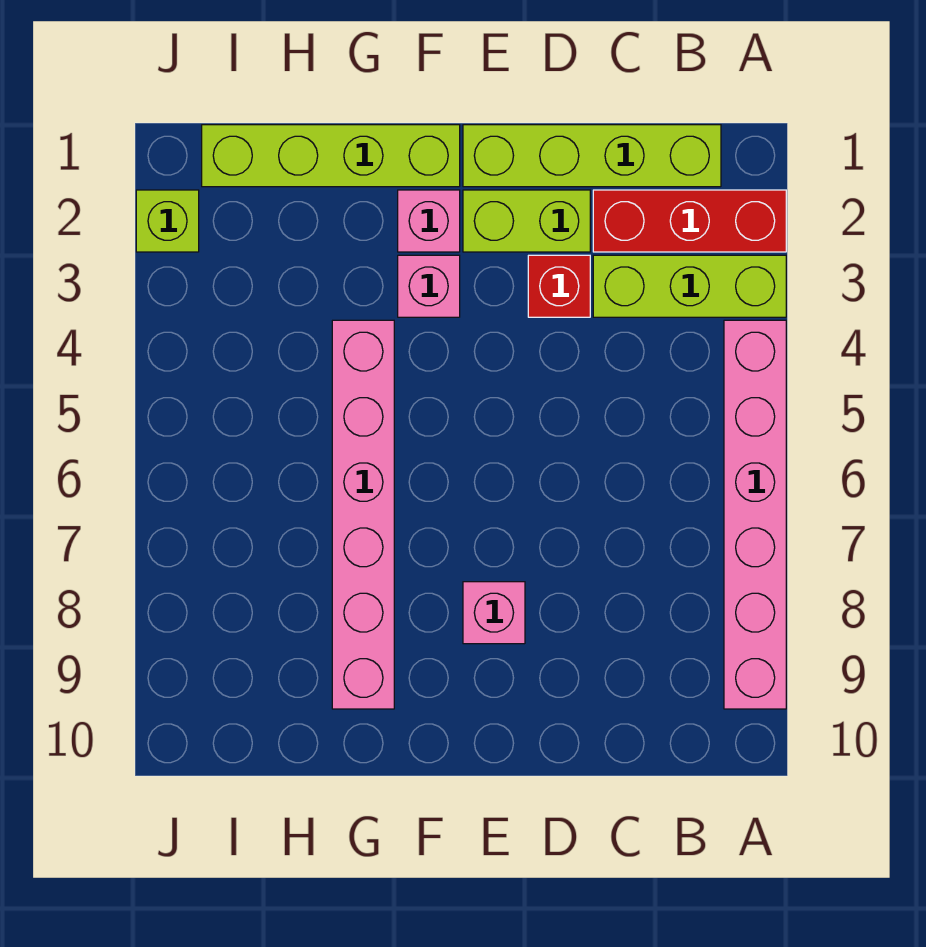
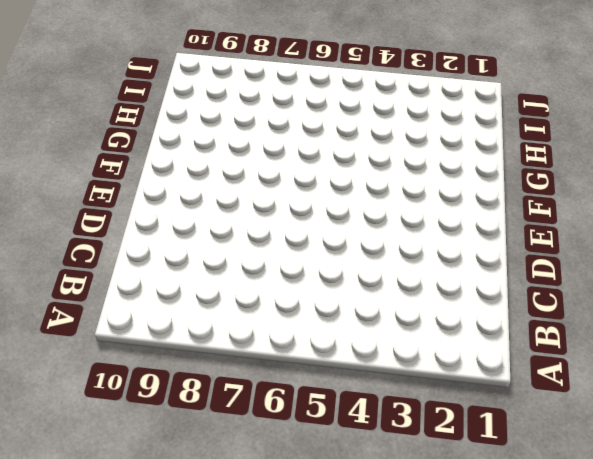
none -> red brick A2:C2 level 1
none -> lime brick A3:C3 level 1
none -> pink brick A4:A9 level 1

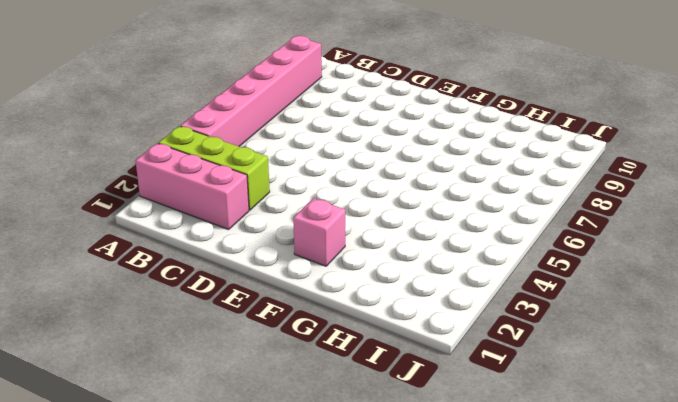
pink brick A2:C2 level 1 -> red brick A2:C2 level 1
none -> lime brick B1:E1 level 1
none -> lime brick D2:E2 level 1
none -> red brick D3 level 1

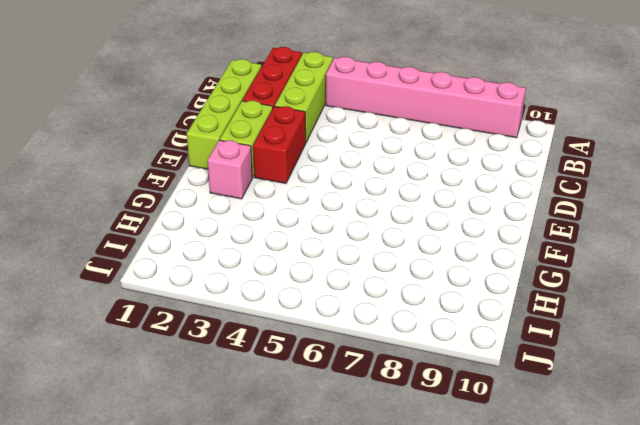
red brick D3:E3 level 1 -> red brick D3 level 1
none -> pink brick E8 level 1
none -> lime brick F1:I1 level 1
none -> pink brick F3 level 1

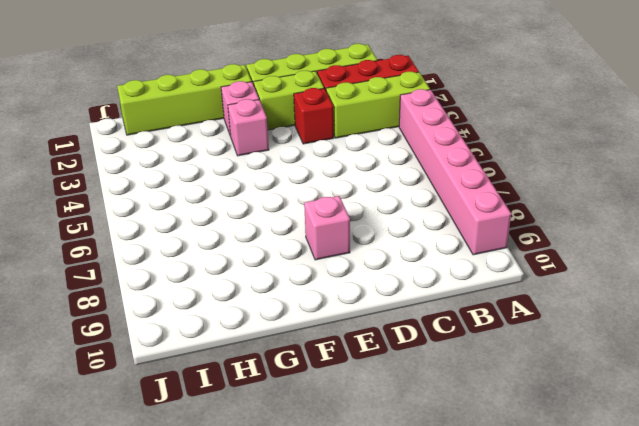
none -> pink brick G4:G9 level 1
none -> lime brick J2 level 1

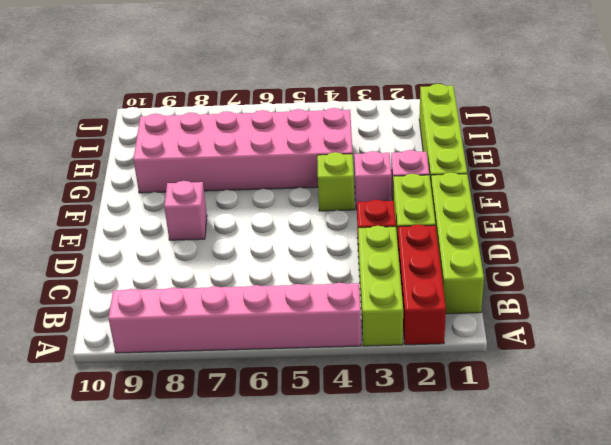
lime brick F4 level 1 -> lime brick J2 level 1
pink brick G4:H9 level 1 -> pink brick G4:G9 level 1

